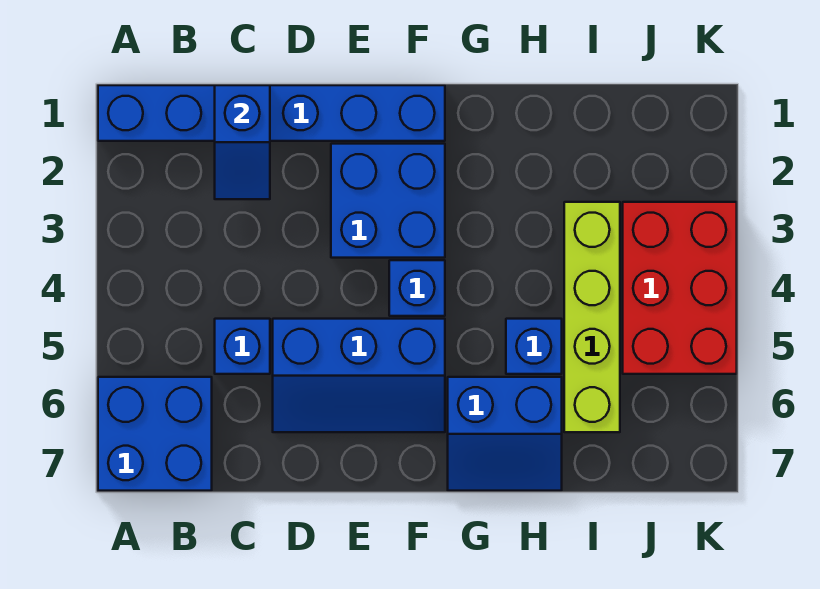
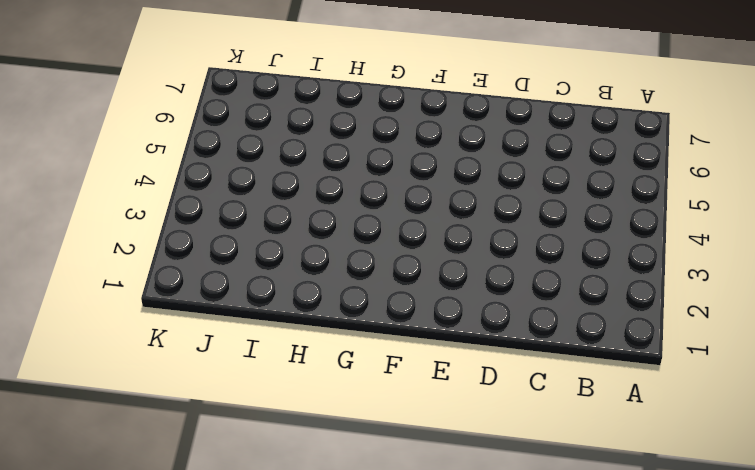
none -> blue brick A1:F1 level 1
none -> blue brick A6:B7 level 1

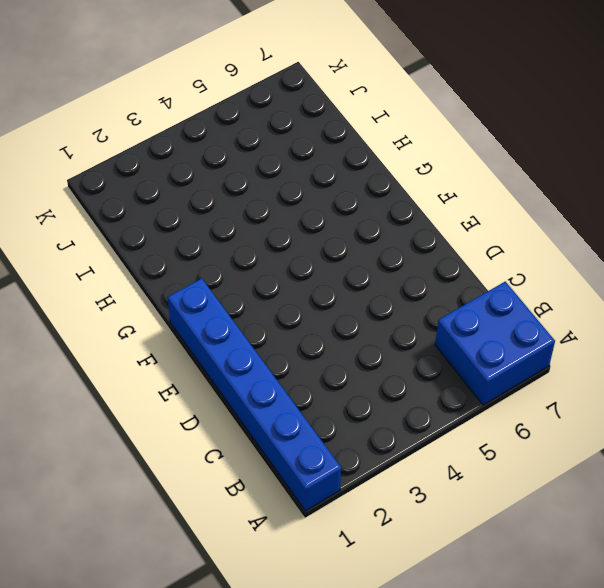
none -> blue brick C5 level 1
none -> blue slope D5:F6 level 1 top 5

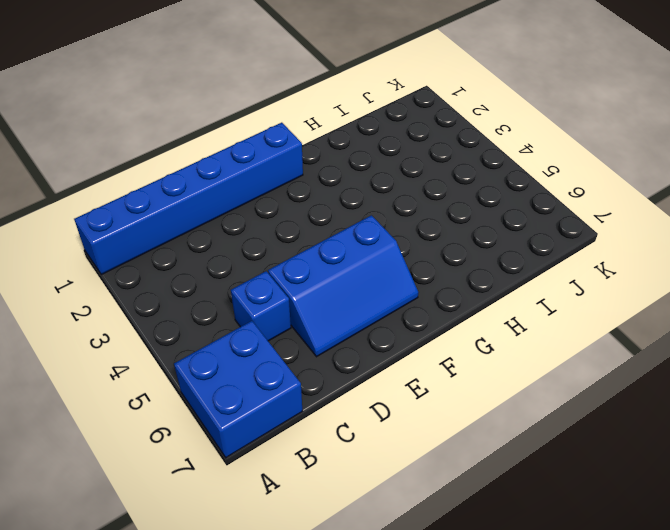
none -> blue brick E2:F3 level 1
none -> blue brick F4 level 1

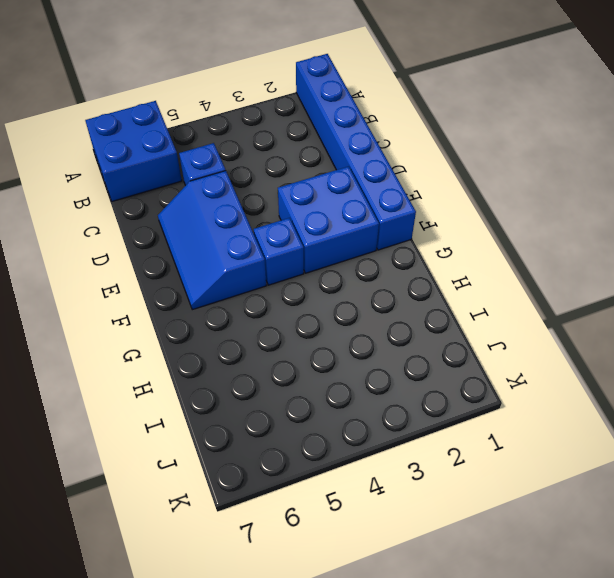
none -> blue slope G6:H7 level 1 top 6
none -> blue brick H5 level 1

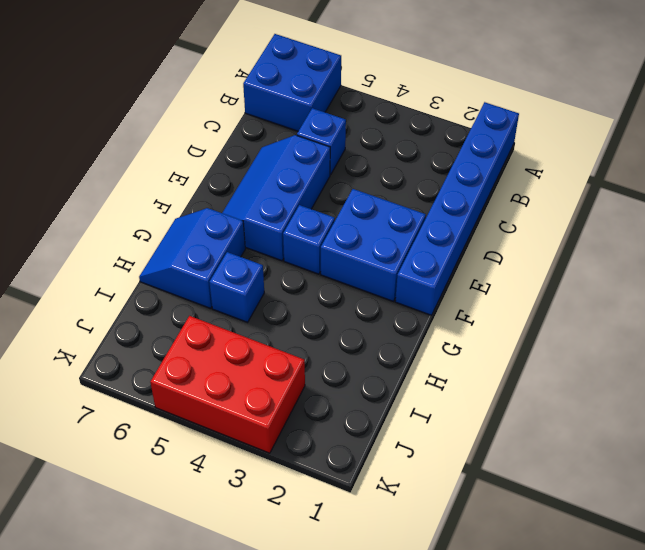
none -> lime brick I3:I6 level 1
none -> blue slope C1:C2 level 2 top 1

